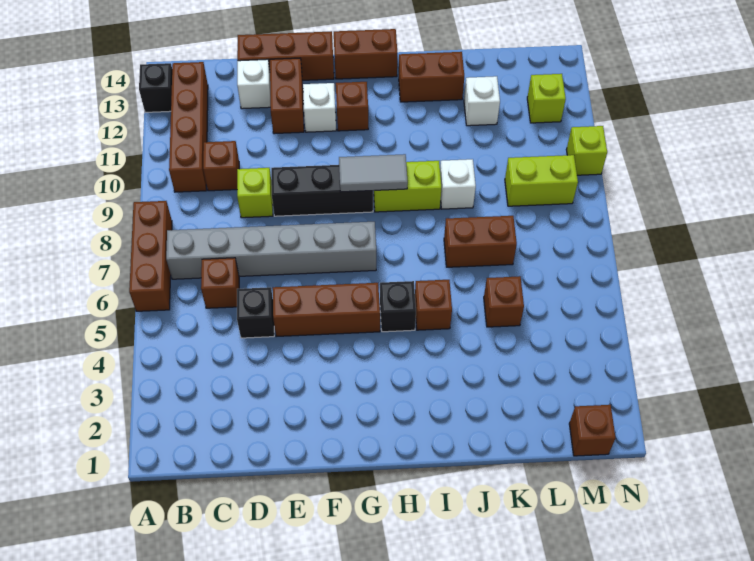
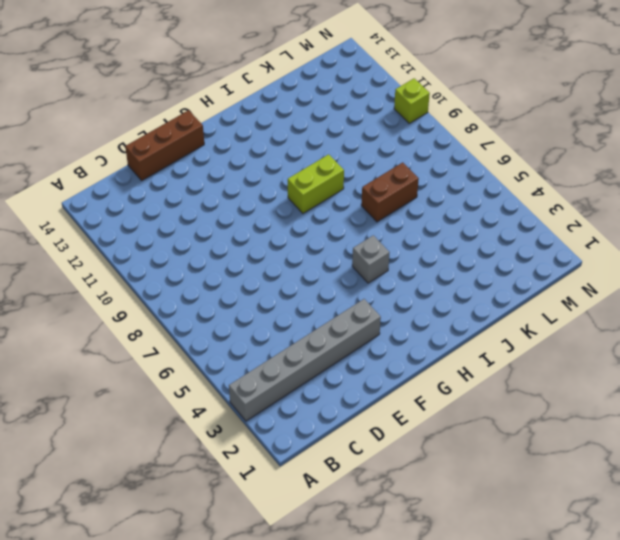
grey brick A3:F3 level 1 -> grey brick B7:G7 level 1
grey brick H5 level 1 -> black brick H5 level 1
none -> brown brick A6:A8 level 1
none -> black brick A13 level 1
none -> brown brick B10:B13 level 1

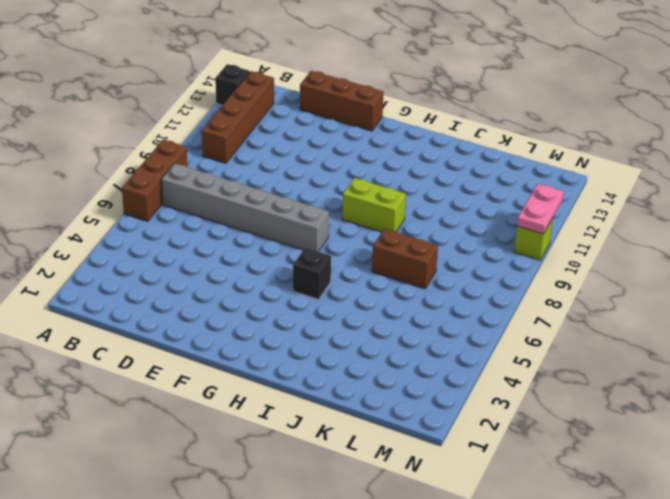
pink plate N10:N11 level 2 -> none
none -> brown brick C6 level 1
none -> brown brick C10 level 1
none -> black brick D5 level 1

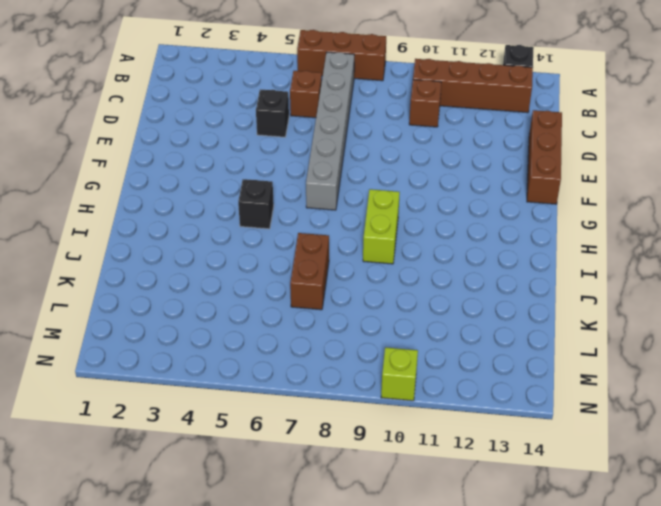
none -> lime brick D9 level 1
none -> white brick D13 level 1
none -> brown brick E5:G5 level 1

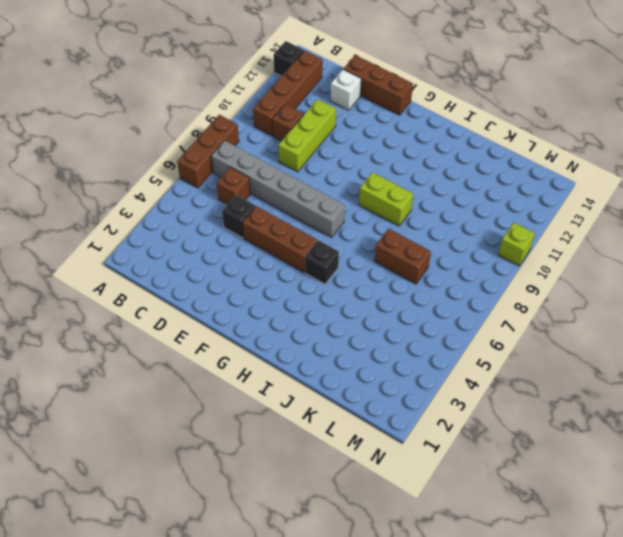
lime brick D9:D11 level 1 -> lime brick D9 level 1
none -> black brick E9:G9 level 1
none -> brown brick E12:E13 level 1
none -> white brick F12 level 1

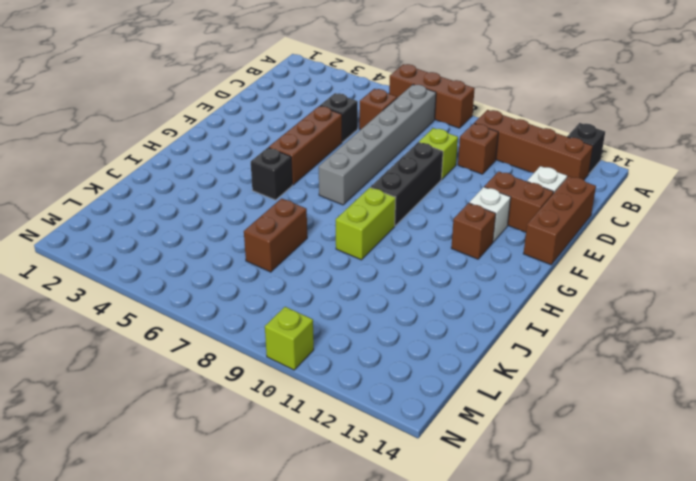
none -> brown brick G14:H14 level 1
none -> brown brick I5 level 1
none -> brown brick I13:J13 level 1

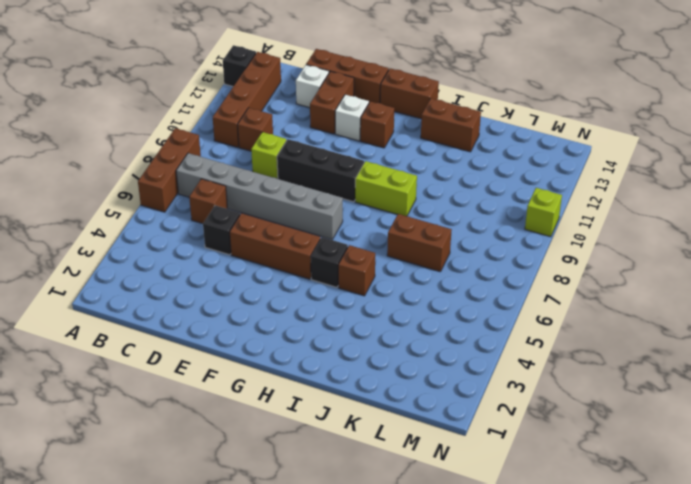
none -> white brick J9 level 1
none -> brown brick K5 level 1
none -> white brick K12 level 1

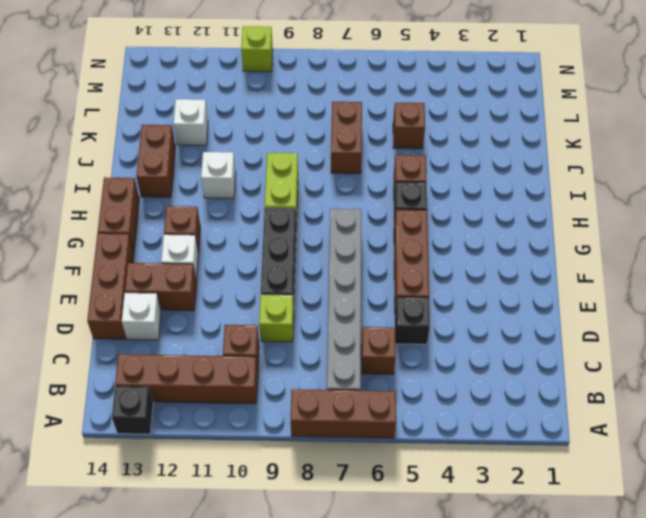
white brick I11 level 1 -> white brick J9 level 1
none -> lime brick L9:M9 level 1
none -> brown brick M1 level 1
none -> lime brick M12 level 1

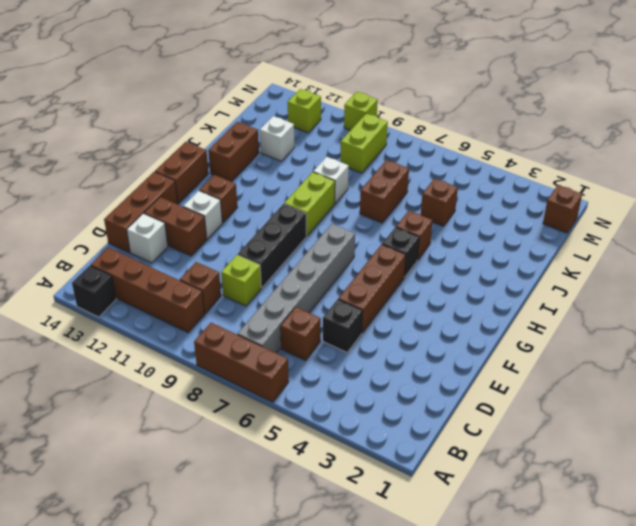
none -> grey tile G9:H9 level 2

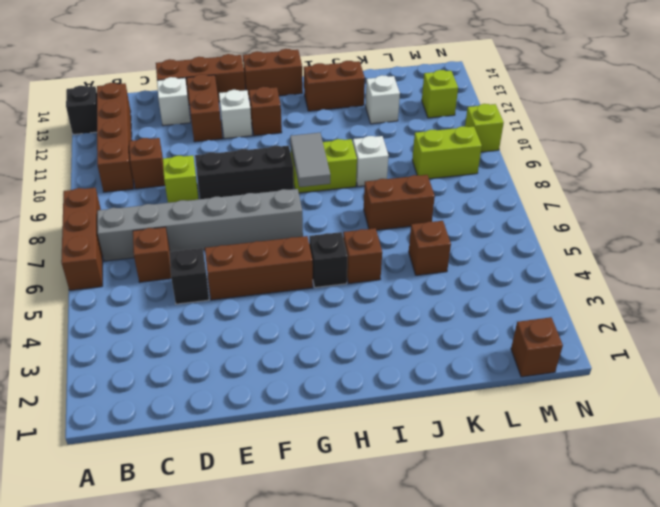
grey tile H8:H9 level 2 -> grey tile G9:H9 level 2

